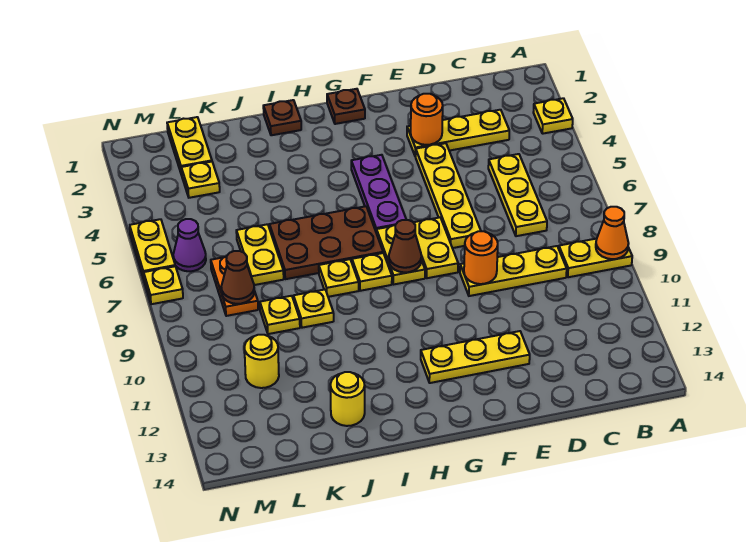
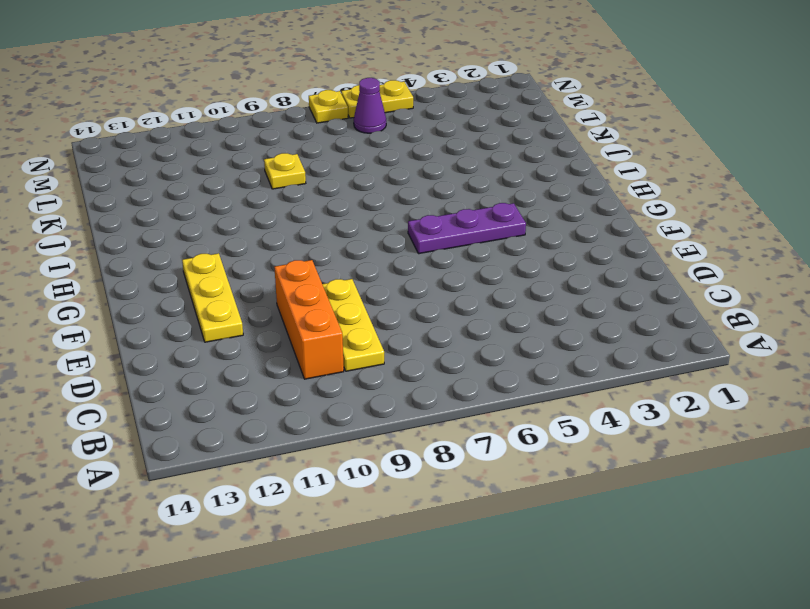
orange brick C10:E10 level 1 -> none
none -> yellow plate A3 level 1
none -> yellow plate A9:B9 level 1
none -> yellow plate C3:E3 level 1
none -> yellow plate C5:C7 level 1

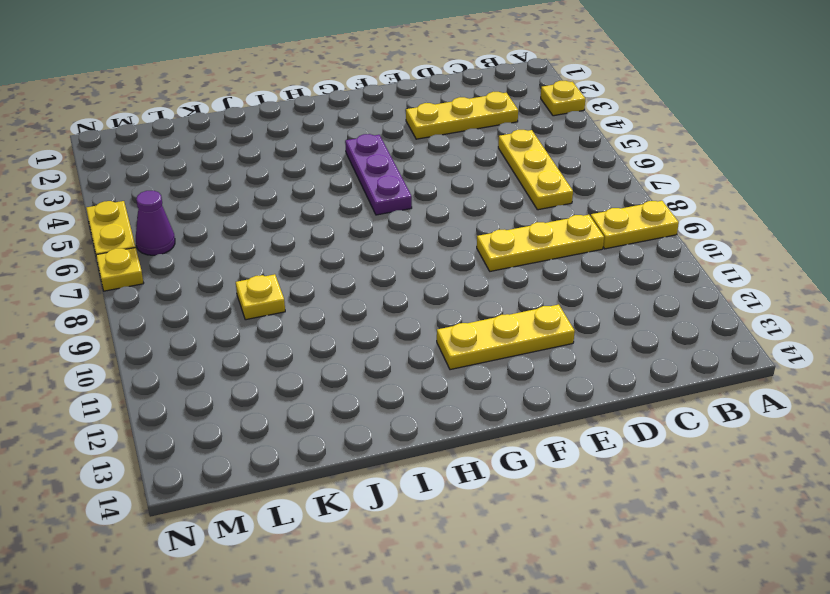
none -> yellow plate E4:E7 level 1
none -> yellow plate F7:F8 level 1
none -> brown plate G1 level 1
none -> yellow plate G7:G8 level 1

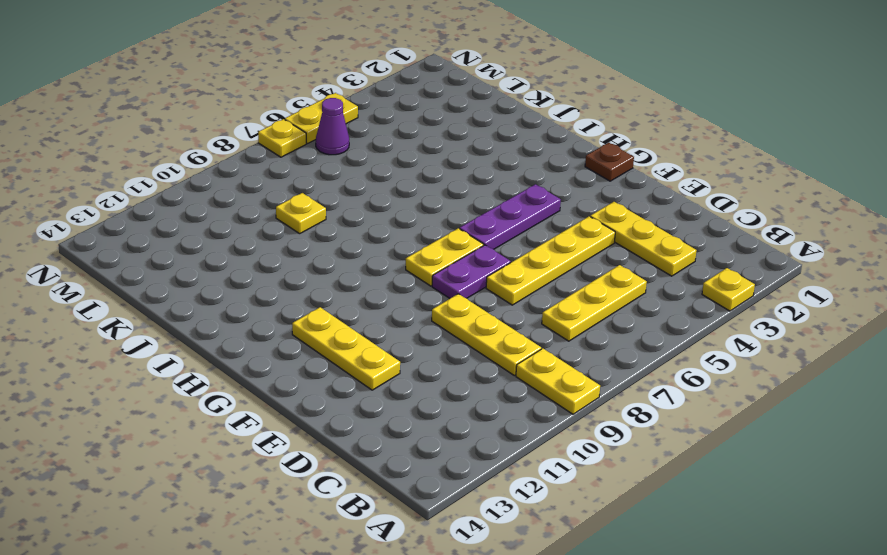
purple plate F7:F8 level 1 -> yellow plate F7:F8 level 1
none -> brown plate H6:J7 level 1
none -> yellow plate H8 level 1
none -> brown plate I1 level 1
none -> yellow plate I8 level 1

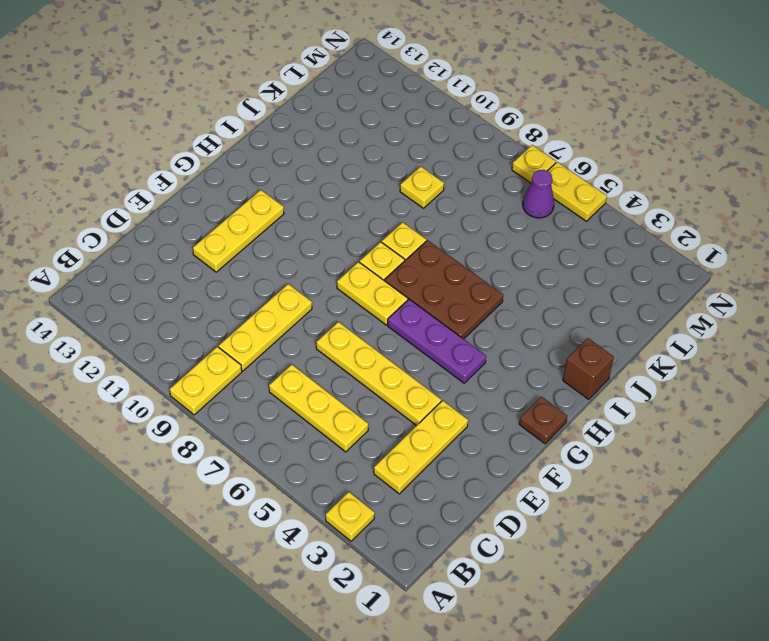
brown plate H5:I7 level 1 -> brown plate H6:J7 level 1
brown brick I1 level 1 -> brown plate I1 level 1
none -> yellow plate F7:F8 level 1
none -> yellow plate J9 level 1
none -> yellow round brick J13 level 1
none -> yellow plate K6:K7 level 1

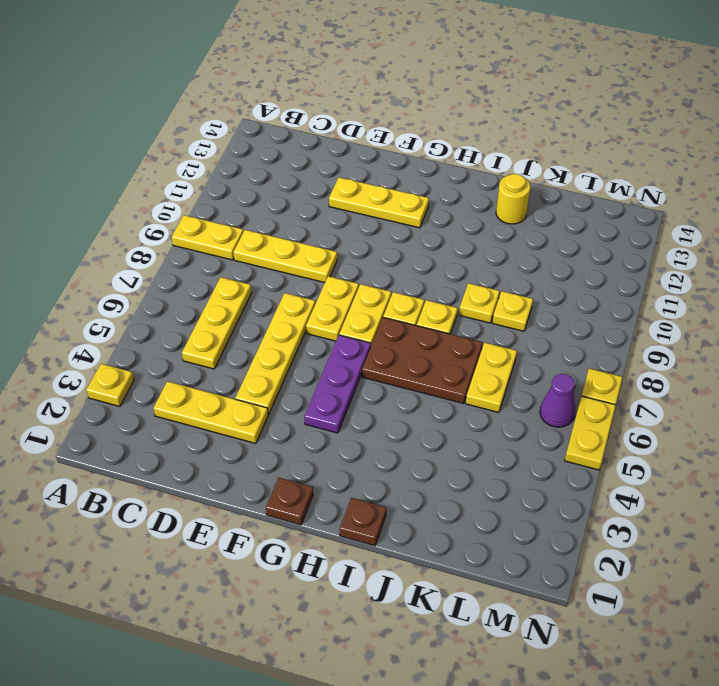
none -> yellow plate L1:L2 level 1
none -> yellow plate L3 level 1
none -> orange plate L7:L8 level 1
none -> yellow round brick L11 level 1

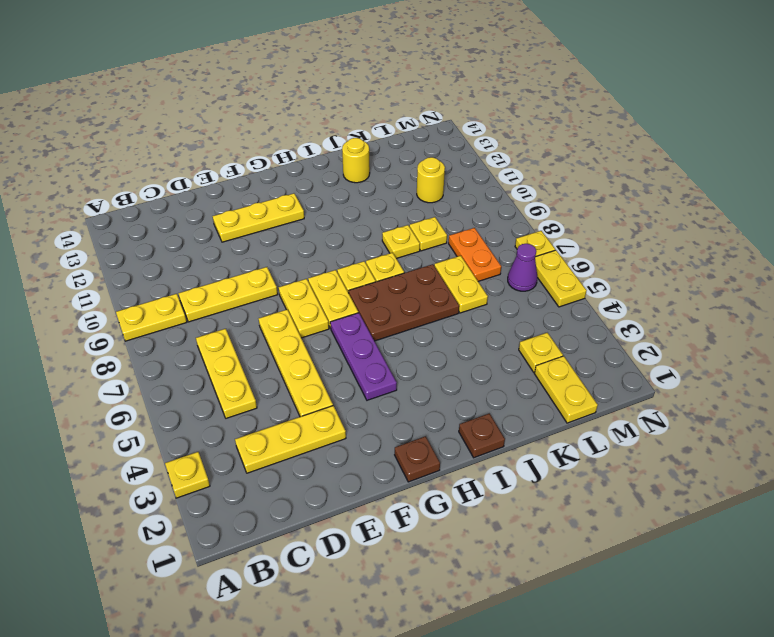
none -> orange cone A9 level 2
none -> orange round brick E3 level 2
none -> orange round brick E9 level 2
none -> brown cone G8 level 2

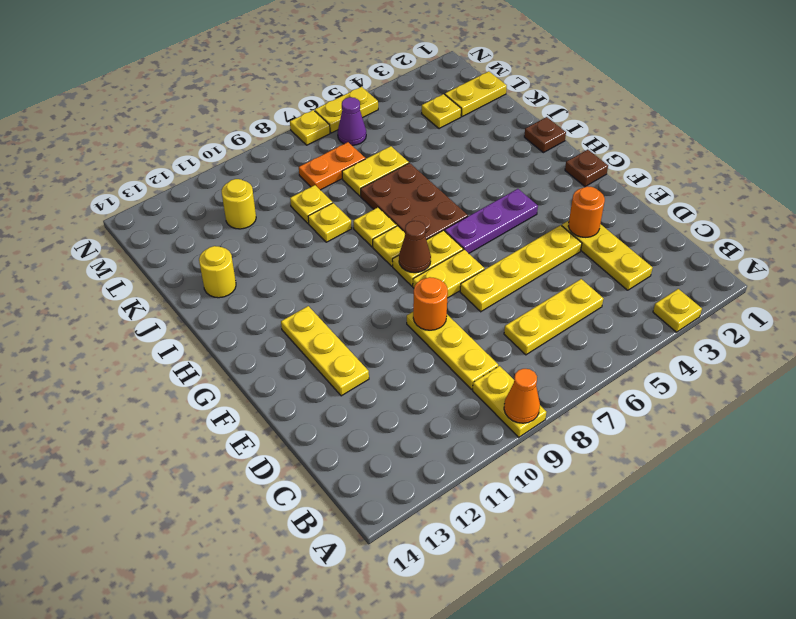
none -> brown cone L8 level 2

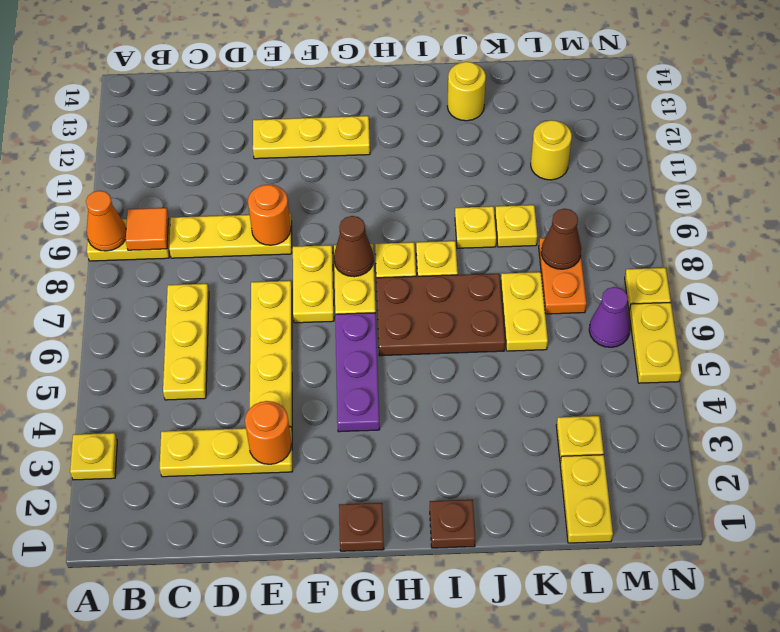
orange tile B9 level 2 -> none

